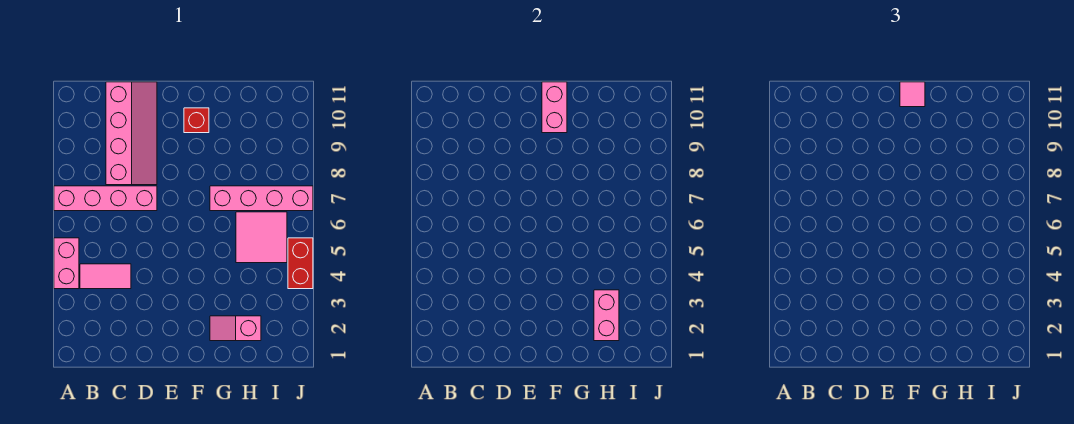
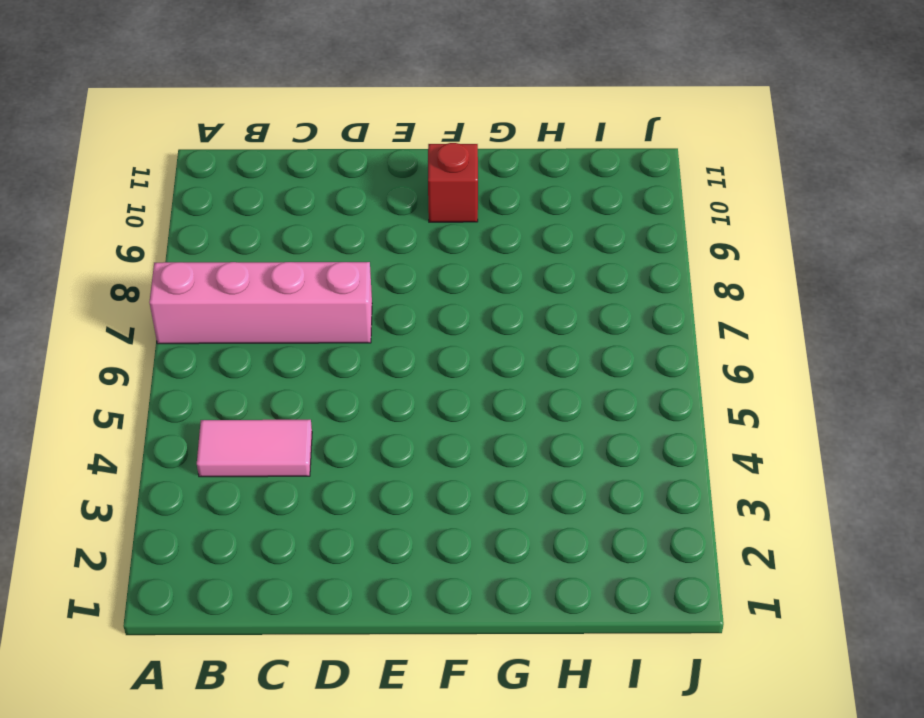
none -> pink brick A4:A5 level 1
none -> pink slope C8:D11 level 1 top C
none -> pink slope G2:H2 level 1 top H

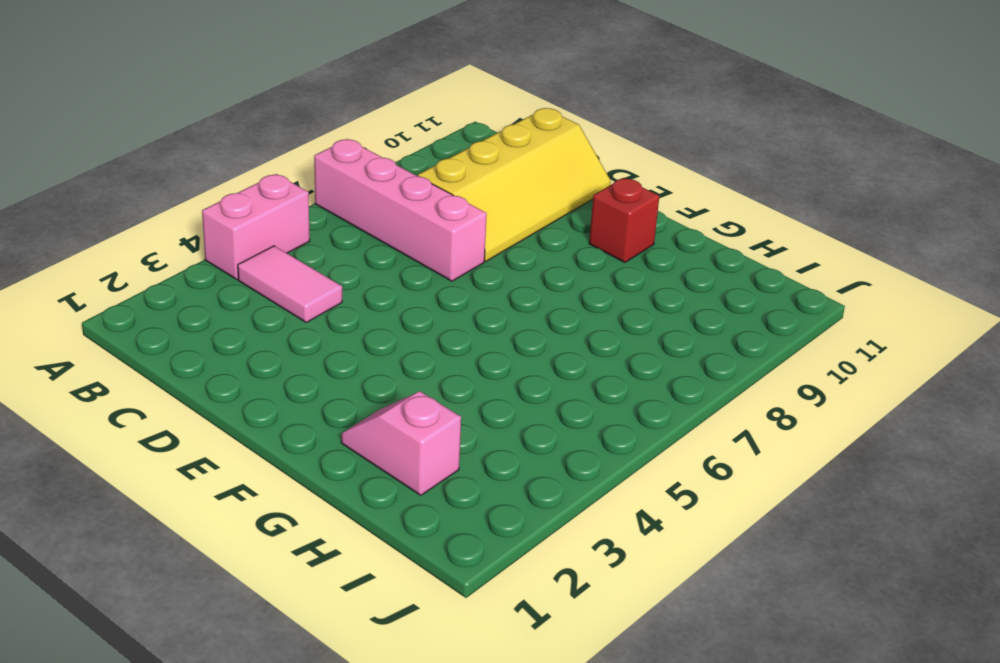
yellow slope C8:D11 level 1 top C -> pink slope C8:D11 level 1 top C
none -> pink brick G7:J7 level 1
none -> pink tile H5:I6 level 1
none -> red brick J4:J5 level 1

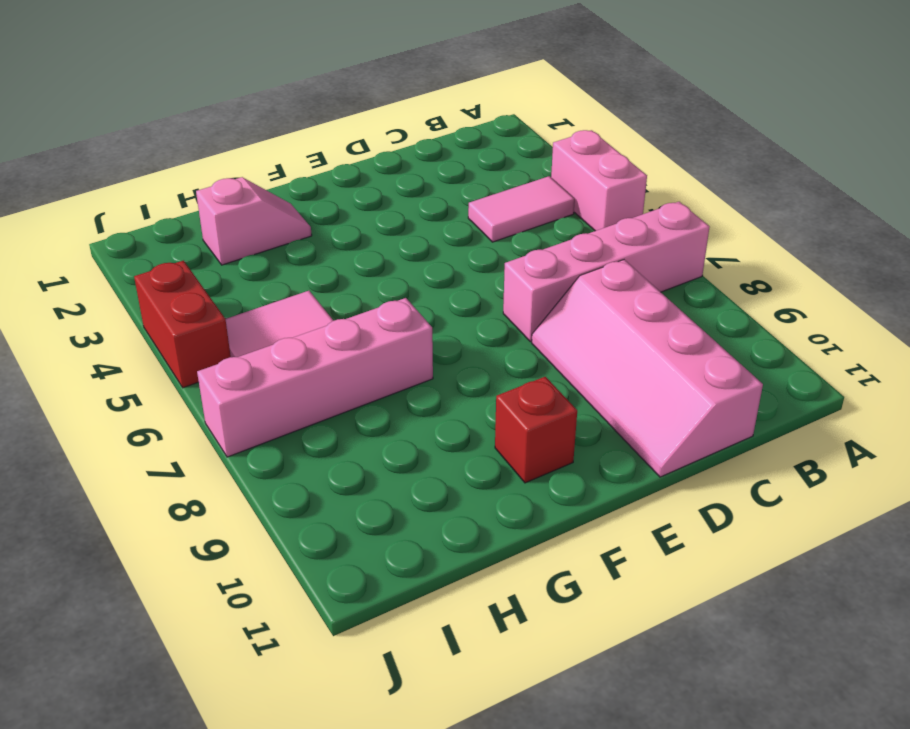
none -> pink brick F10:F11 level 2
none -> pink brick H2:H3 level 2
none -> pink tile F11 level 3

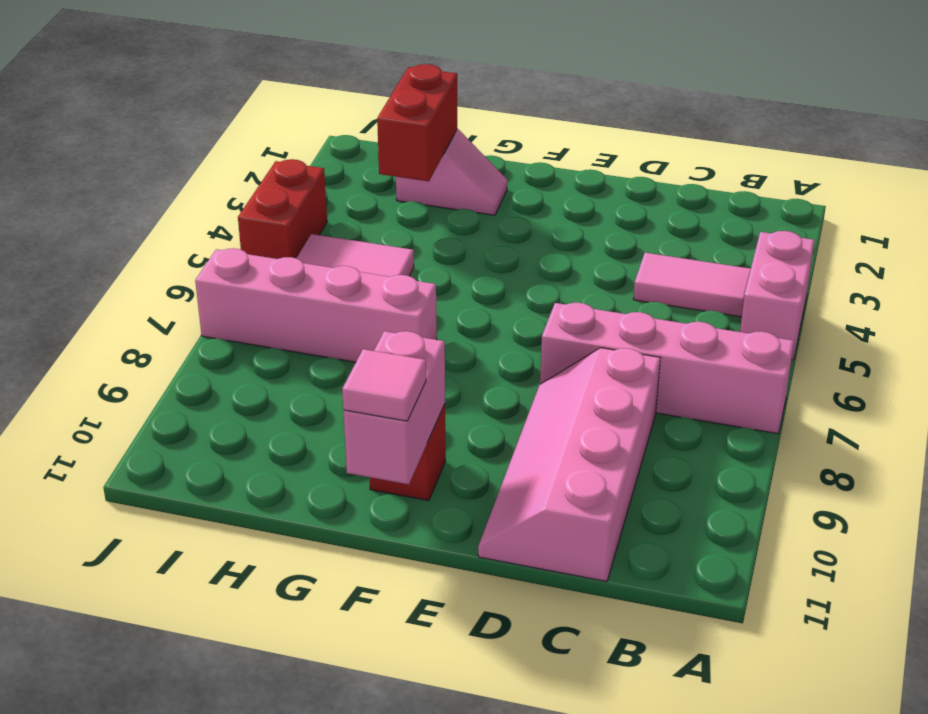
red brick H2:H3 level 2 -> pink brick H2:H3 level 2

